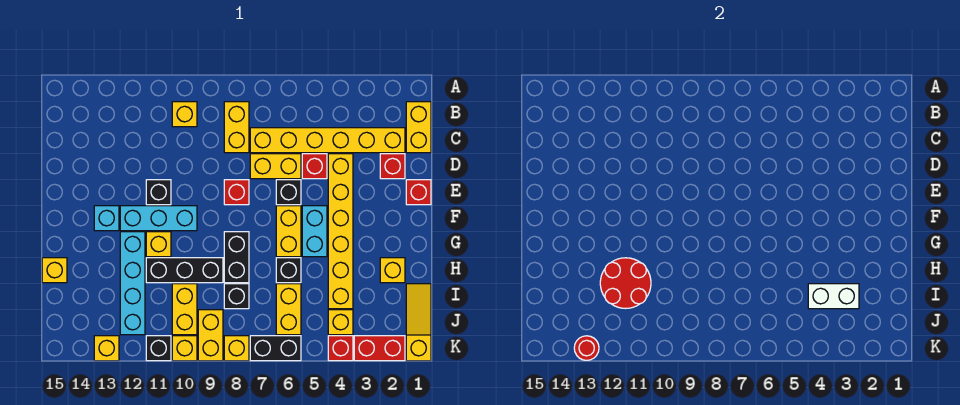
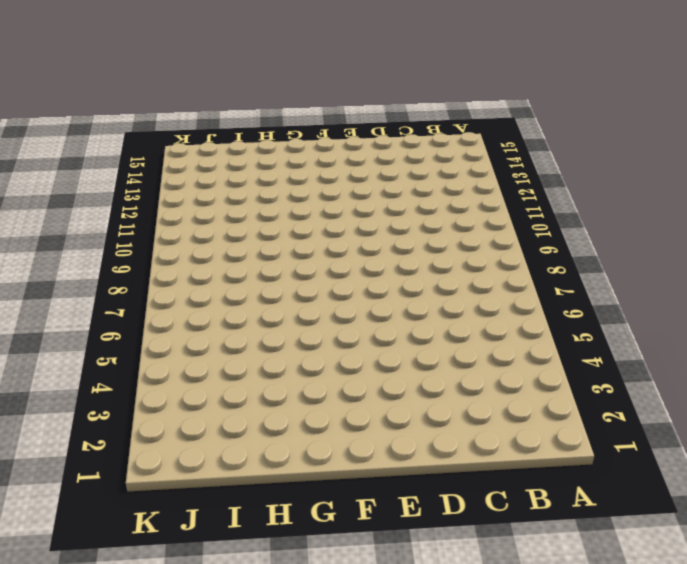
none -> yellow brick B1:C1 level 1
none -> yellow brick B8:C8 level 1
none -> yellow brick B10 level 1
none -> yellow brick C2:C7 level 1

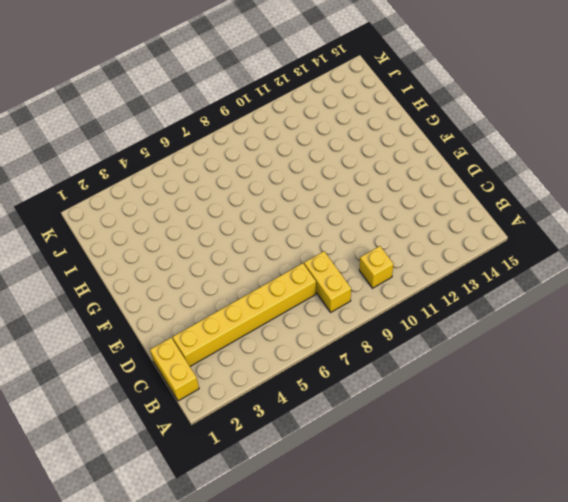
none -> red brick D2 level 1
none -> yellow brick D4:I4 level 1
none -> red brick D5 level 1
none -> yellow brick D6:D7 level 1

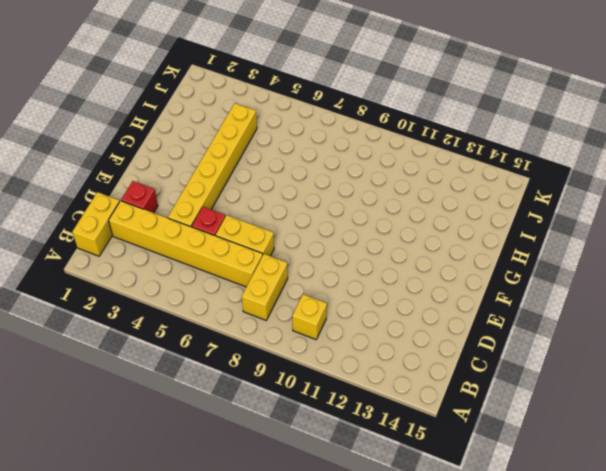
none -> red brick E1 level 1
none -> black brick E6 level 1
none -> red brick E8 level 1
none -> black brick E11 level 1

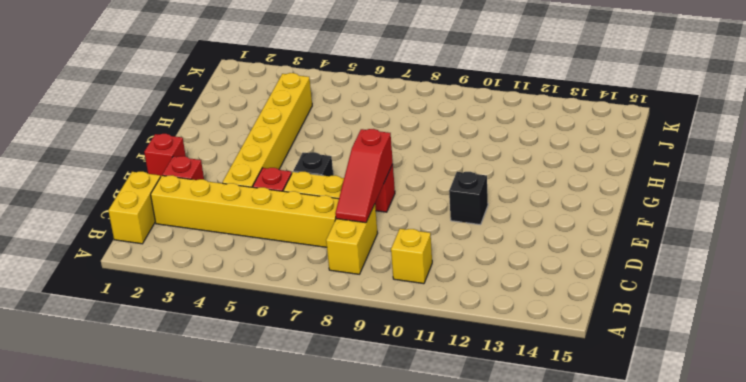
red slope C8:E8 level 2 top E -> none
none -> cyan brick F5:G5 level 1
none -> yellow brick F6:G6 level 1
none -> cyan brick F10:F12 level 1
none -> cyan brick F13 level 1

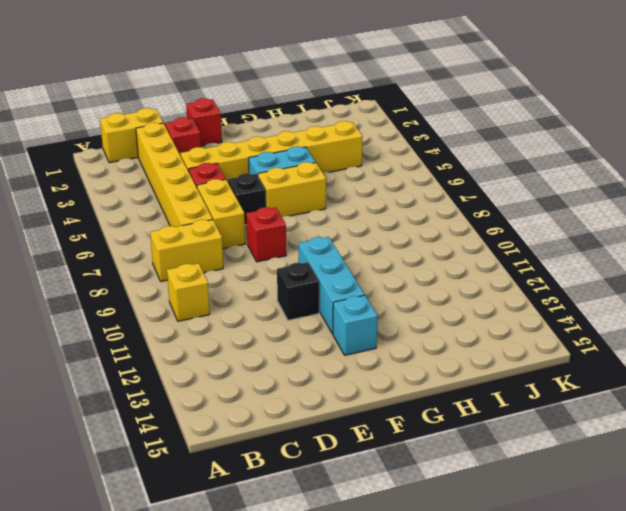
none -> black brick G8:H8 level 1
none -> yellow brick G11 level 1
none -> cyan brick G12:J12 level 1
none -> yellow brick H2 level 1

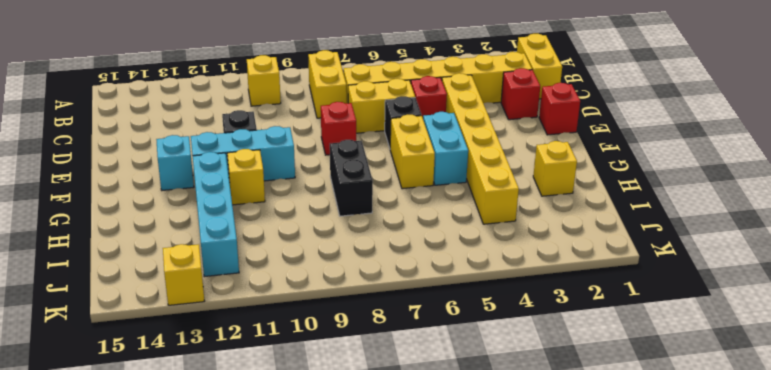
none -> black brick H6 level 1
none -> black brick H9:H11 level 1
none -> yellow brick H15 level 1
none -> yellow slope I1:K1 level 1 top K

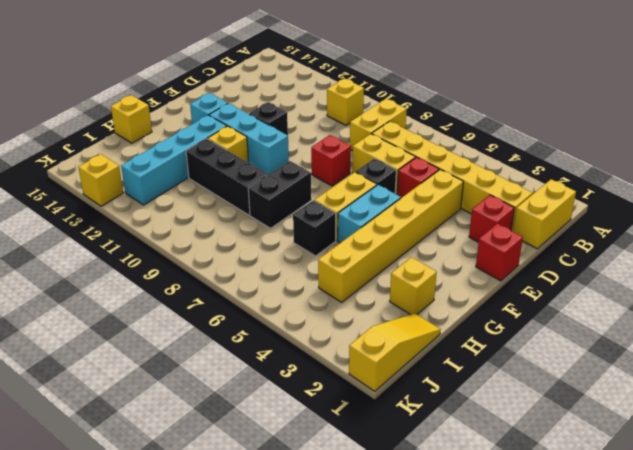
none -> yellow brick I6:J6 level 1
none -> black brick I8 level 1
none -> yellow brick I10:J10 level 1
none -> yellow brick J4 level 1

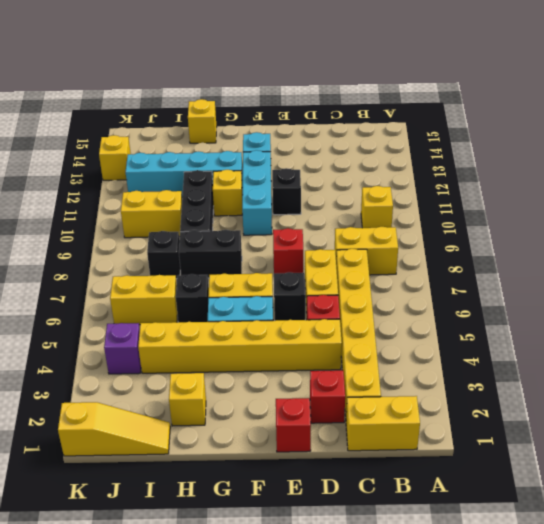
purple brick J4 level 1 -> yellow brick J4 level 1
none -> yellow brick J9:K9 level 1
none -> red brick K2:K3 level 1
none -> red brick K4 level 1
none -> black brick K6:K7 level 1

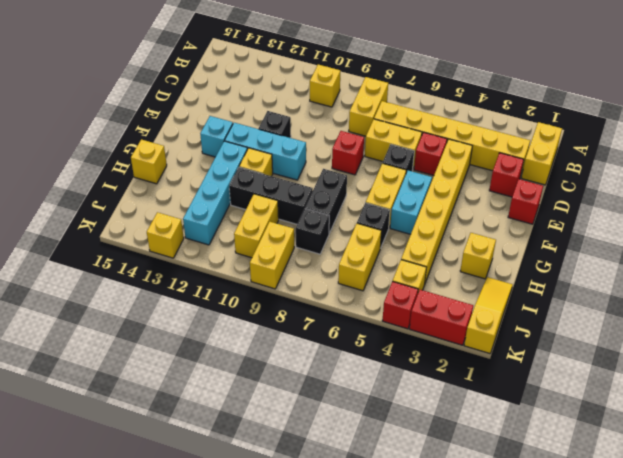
none -> black brick K6:K7 level 1
none -> yellow brick K8 level 1
none -> yellow brick K10 level 1
none -> black brick K11 level 1

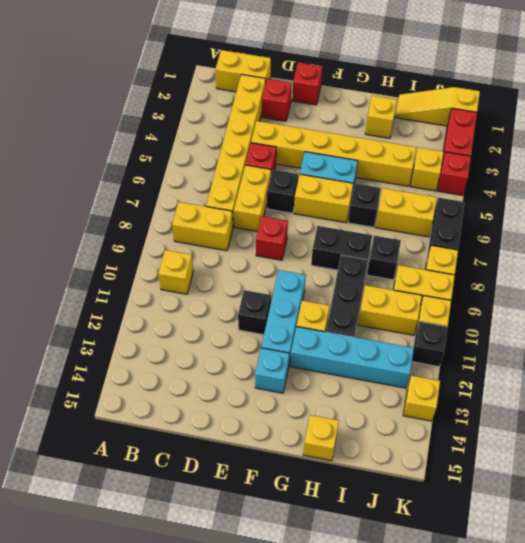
none -> red round brick H11:I12 level 2
none -> white brick I3:I4 level 2
none -> red round brick K13 level 2

